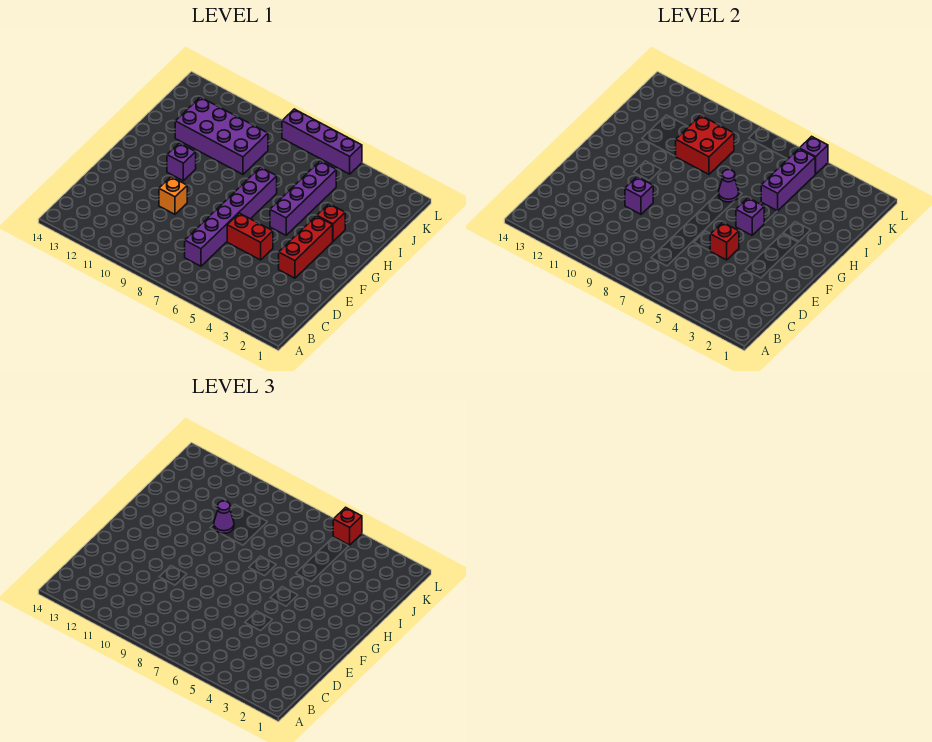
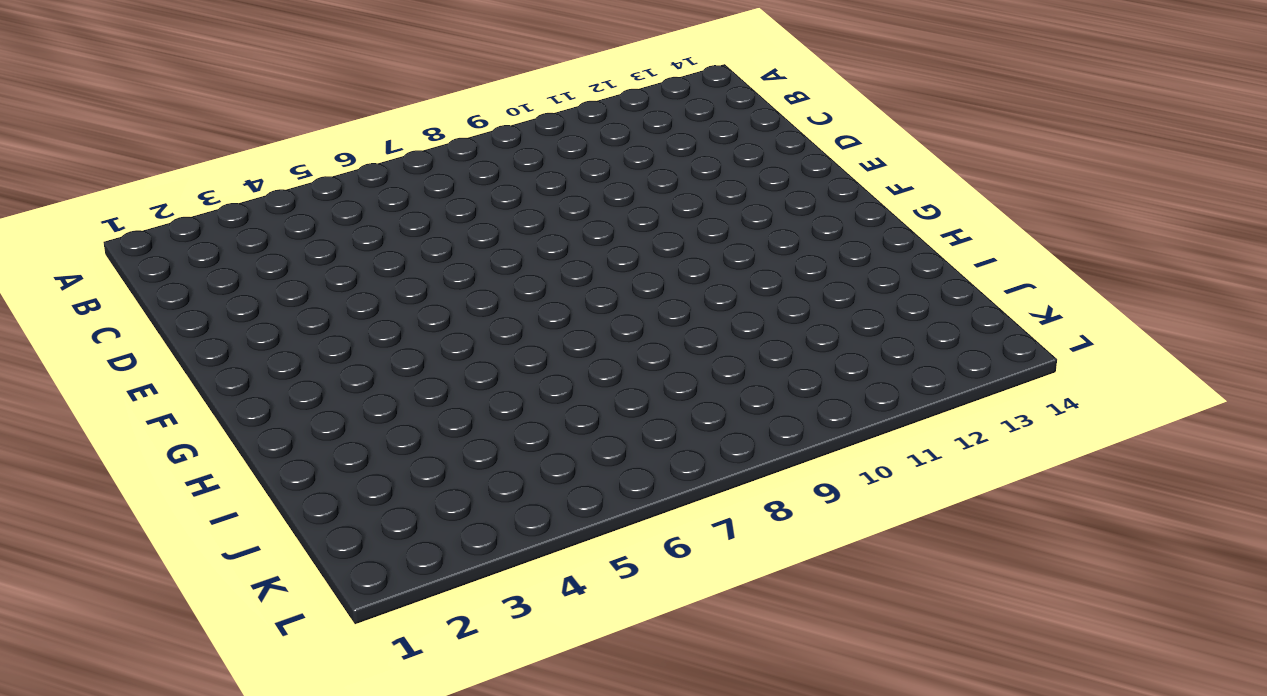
none -> purple brick C7:H7 level 1
none -> red brick E3:G3 level 1
none -> red brick E5:E6 level 1

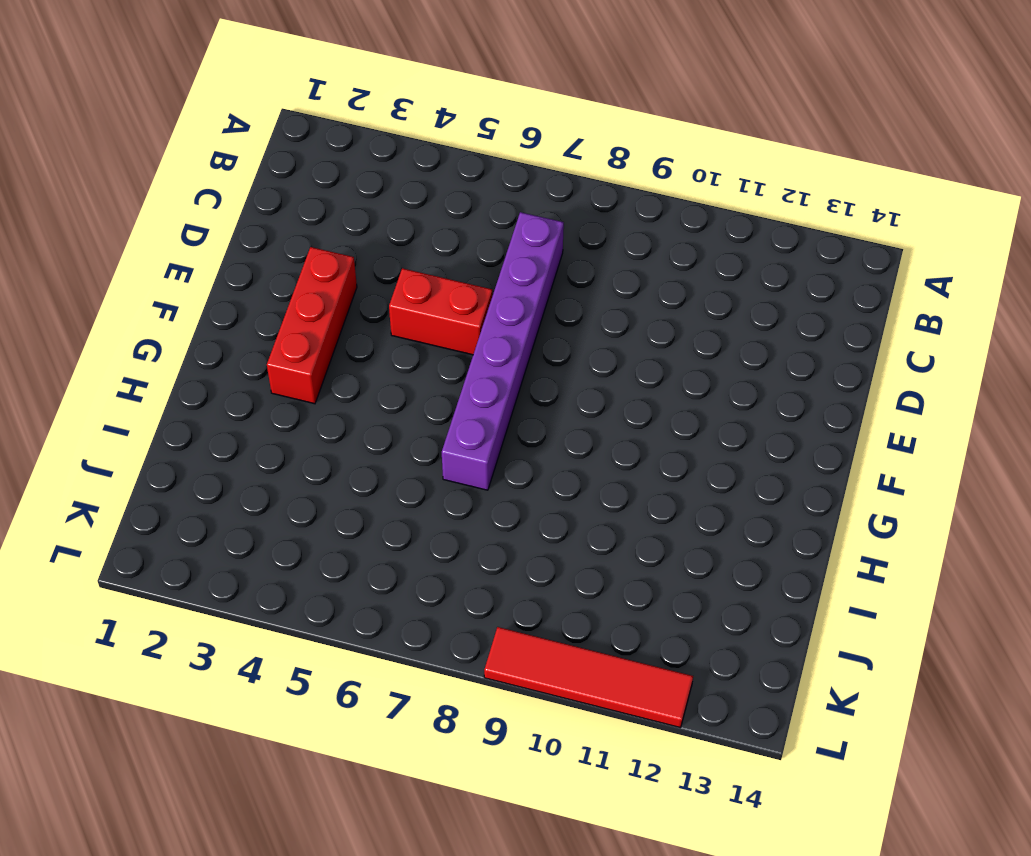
red tile L9:L12 level 1 -> none
none -> orange brick E10 level 1
none -> purple brick G5:J5 level 1
none -> purple brick G11 level 1

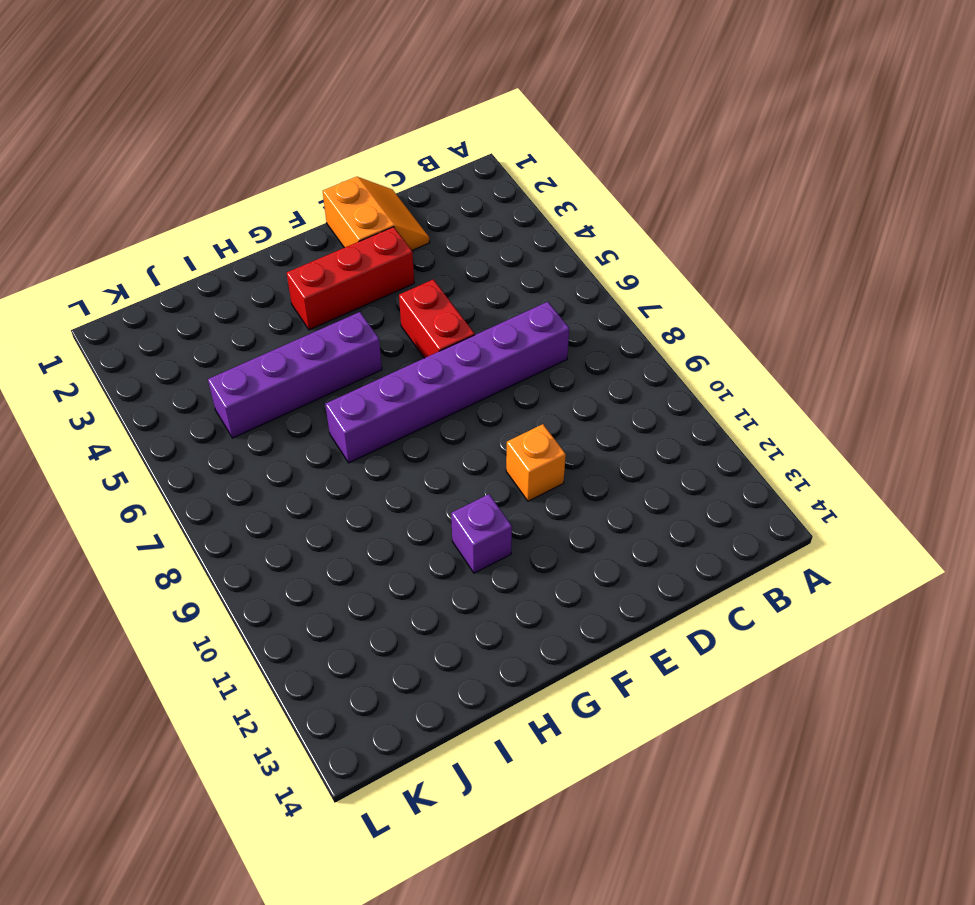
orange slope D1:E2 level 1 top E -> none
none -> red brick H3 level 1
none -> purple brick I9:J12 level 1
none -> purple brick L5:L8 level 1

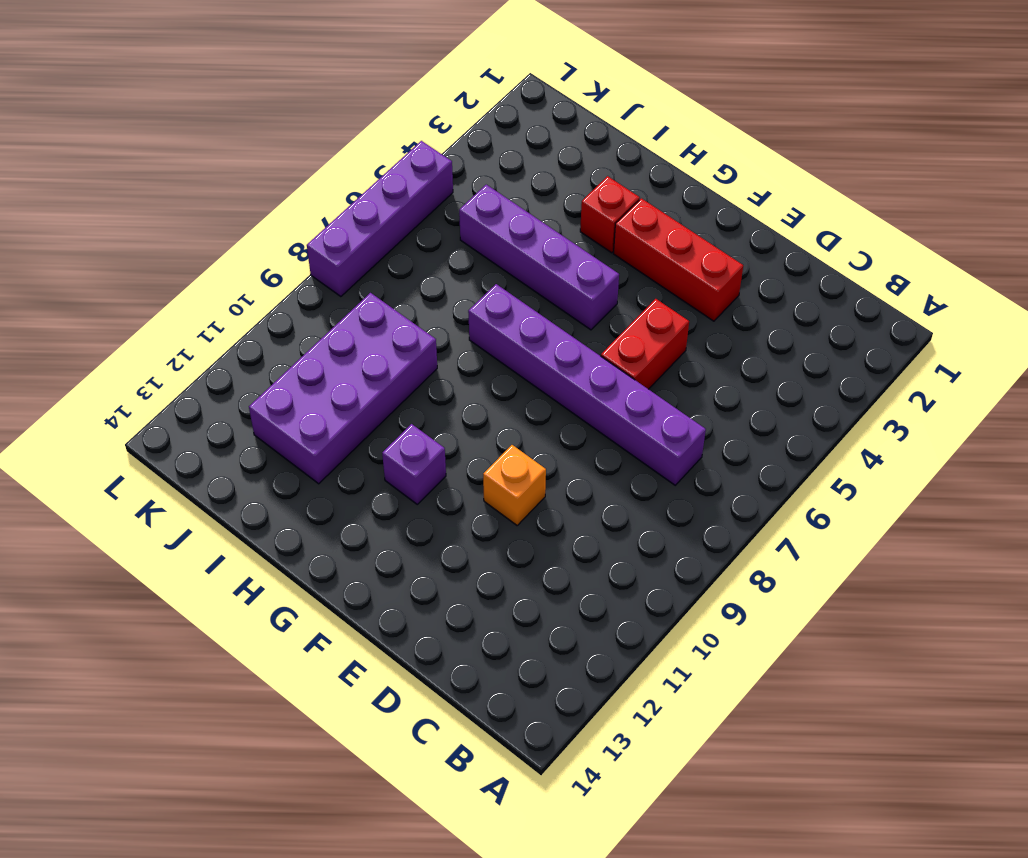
none -> red brick E5 level 2
none -> purple brick E10 level 2
none -> purple brick G5 level 2

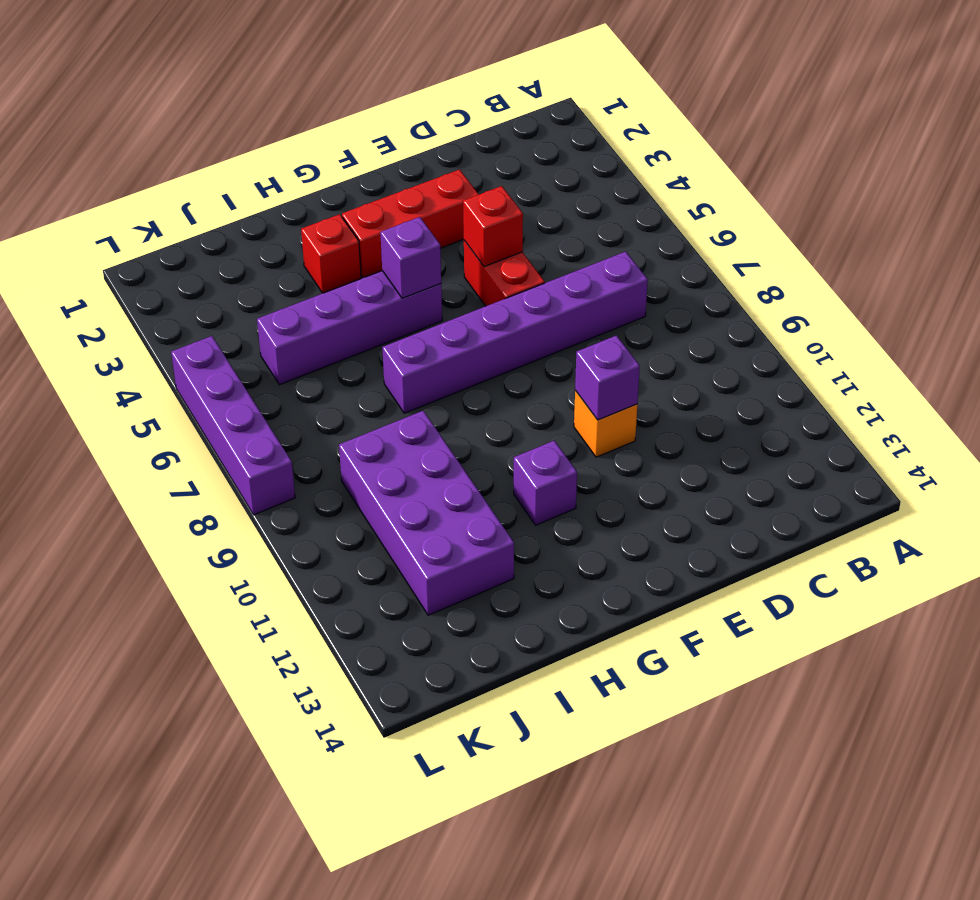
none -> purple cone H7 level 2
none -> purple brick I5:K5 level 2
none -> red brick I9:J10 level 2

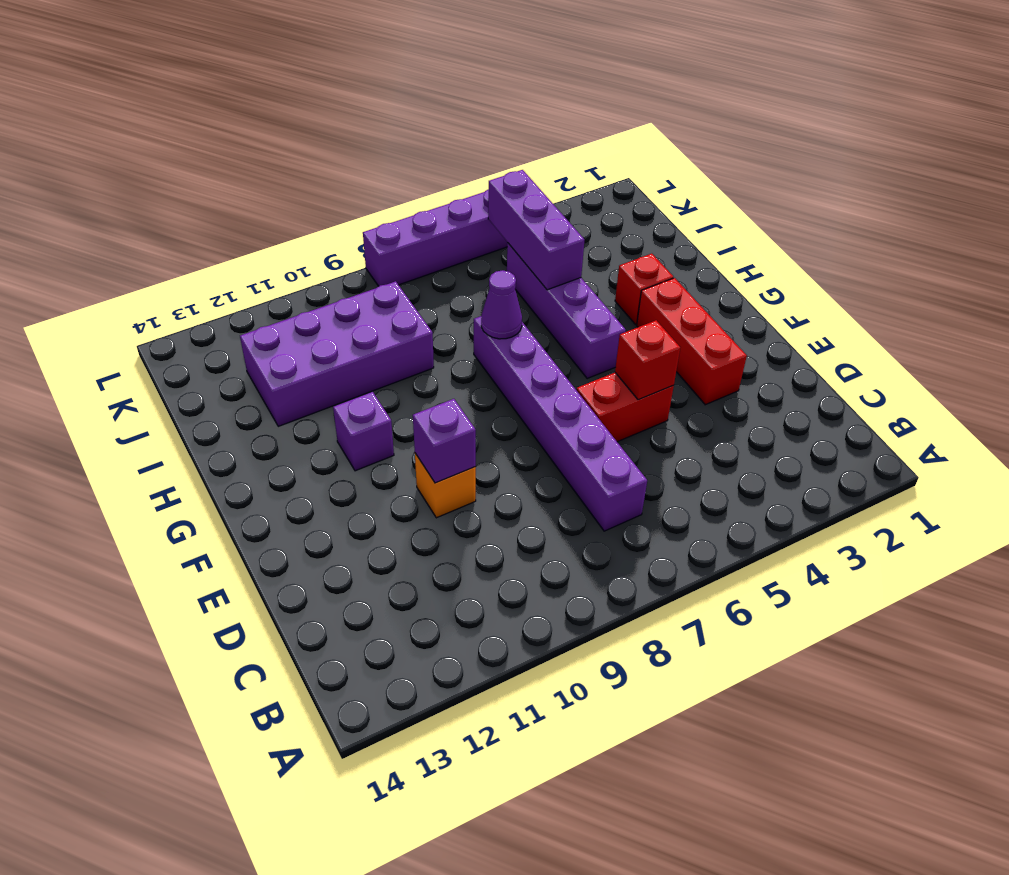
none -> purple brick G5 level 2
none -> red brick I9:J10 level 2
none -> purple brick L5 level 2

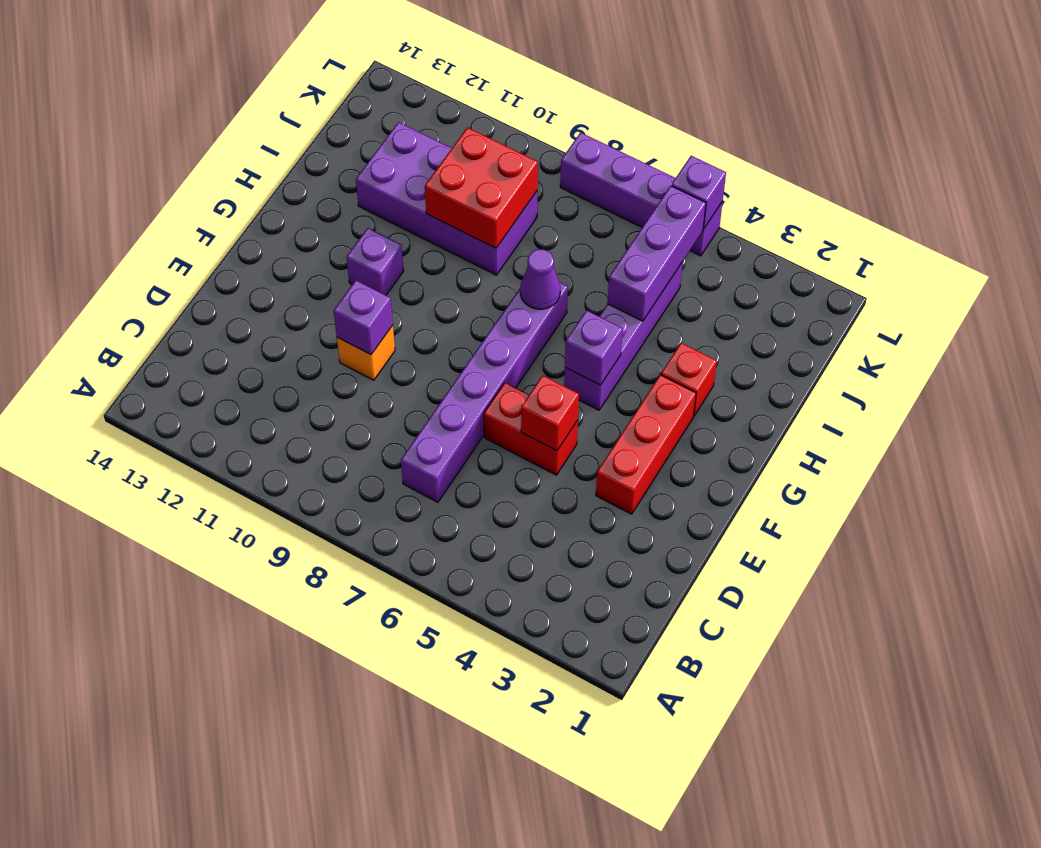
none -> purple cone I10 level 3
none -> red brick L5 level 3

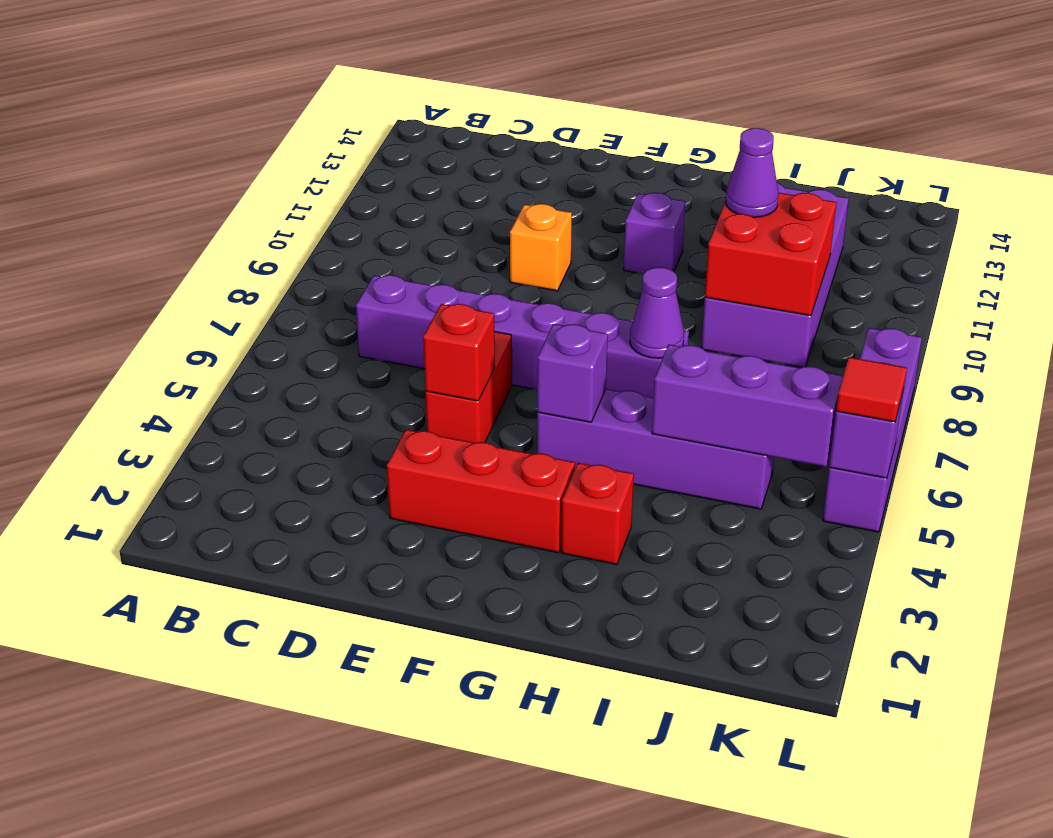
red tile L5 level 3 -> red brick L5 level 3
none -> purple brick E10 level 2

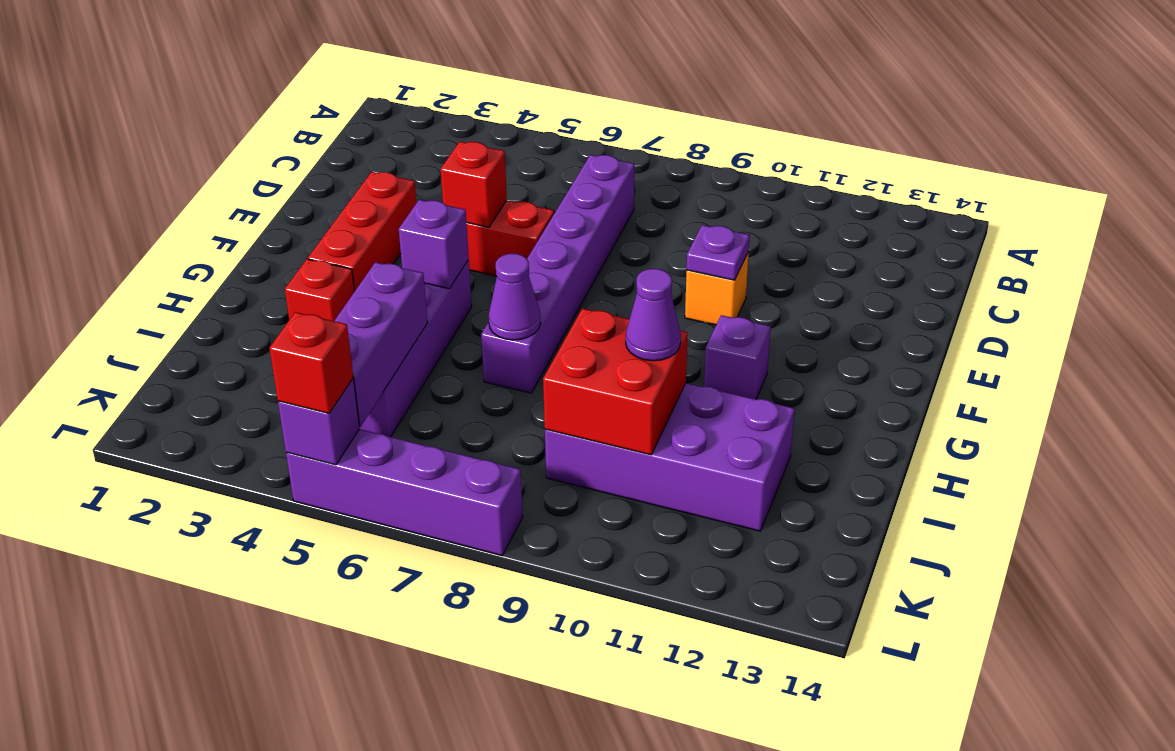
purple plate E10 level 2 -> purple brick E10 level 2

